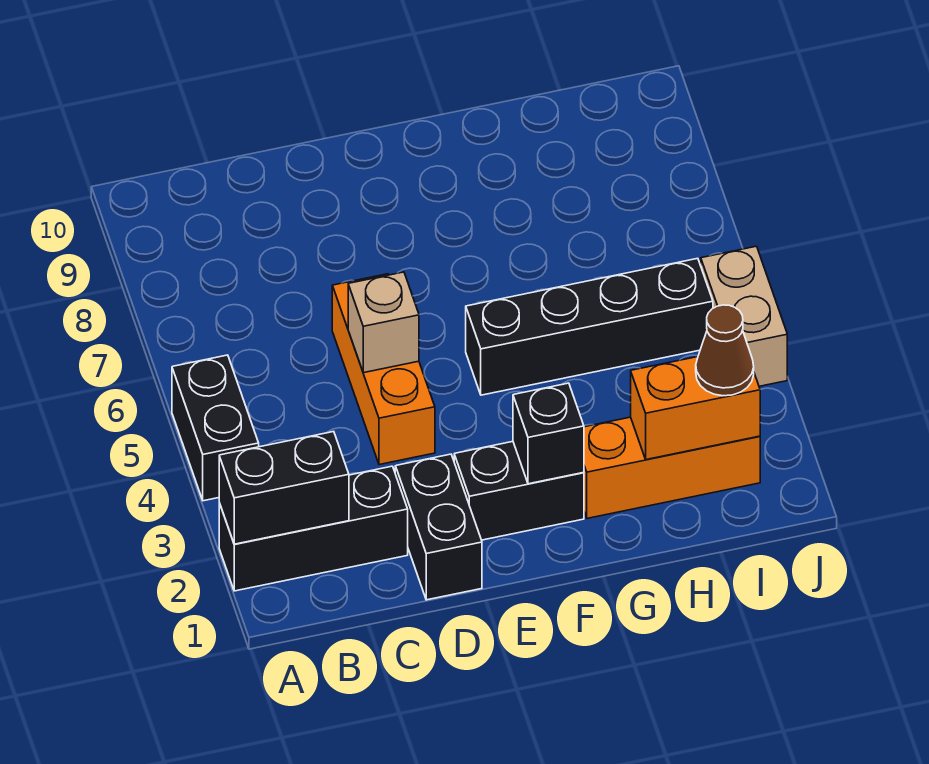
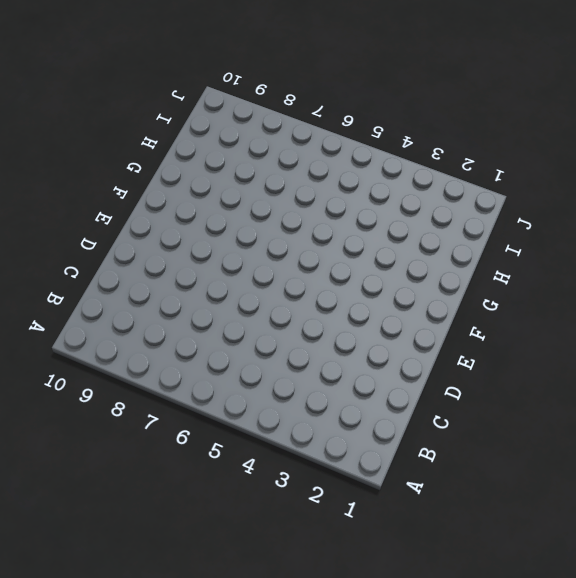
none -> black brick A2:C2 level 1
none -> black brick A4:A5 level 1
none -> black brick D1:D2 level 1

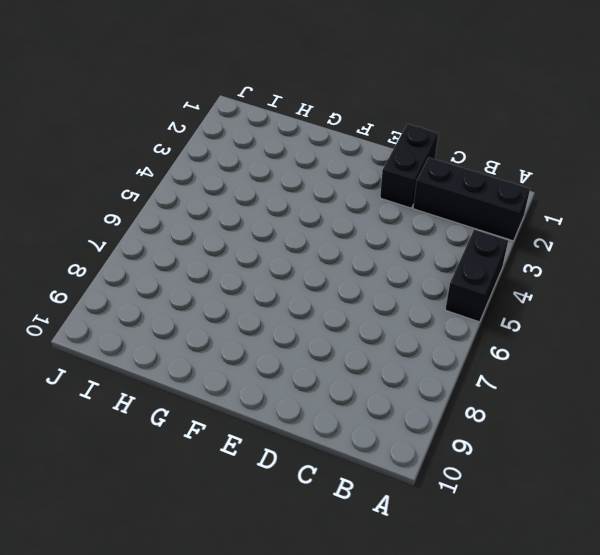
none -> orange brick D4:D6 level 1
none -> black brick E2:F2 level 1
none -> black brick F5:I5 level 1

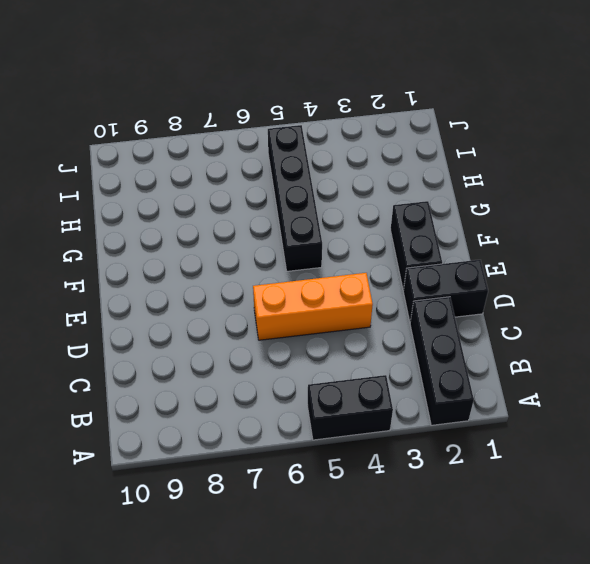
none -> orange brick G2:I2 level 1
none -> tan brick J4:J5 level 1
none -> black brick A2:B2 level 2

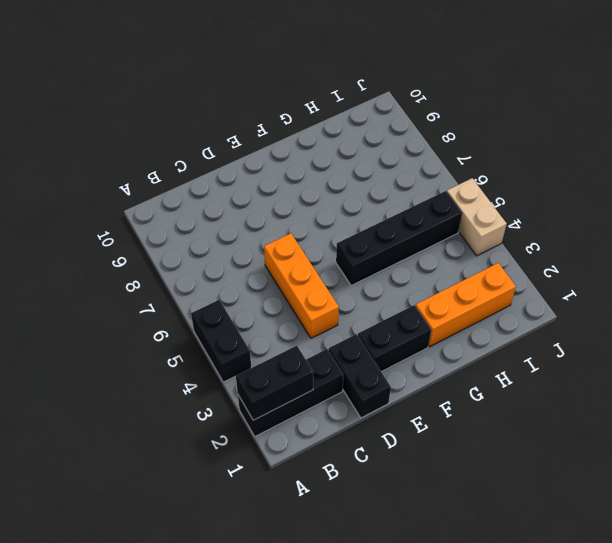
none -> tan brick D5 level 2
none -> black brick F2 level 2
none -> orange brick H2:I2 level 2

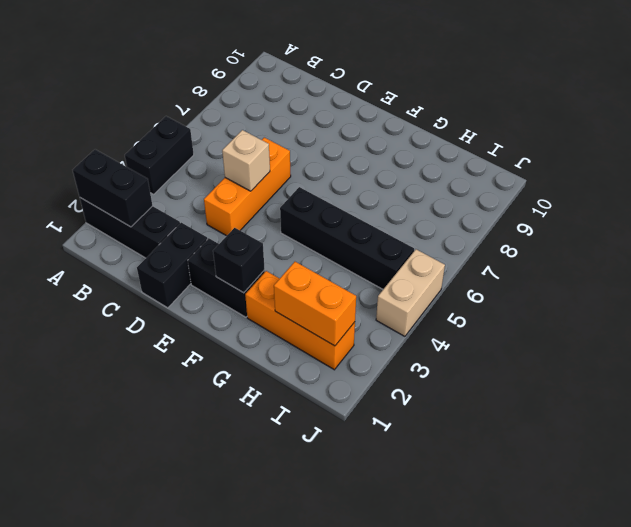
none -> brown cone I2 level 3

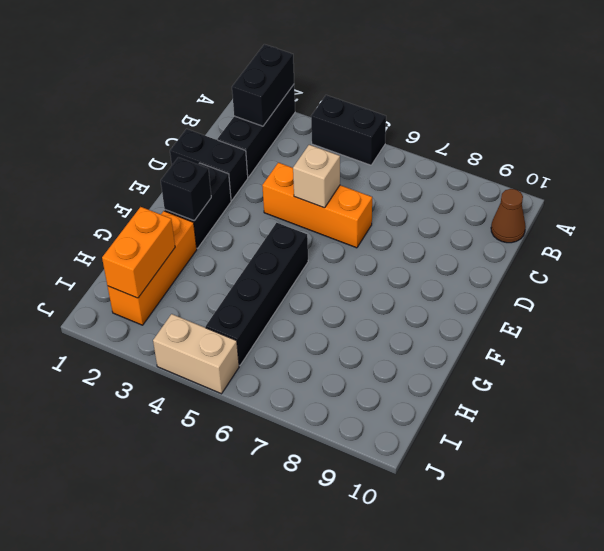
brown cone B10 level 1 -> brown cone I2 level 3

